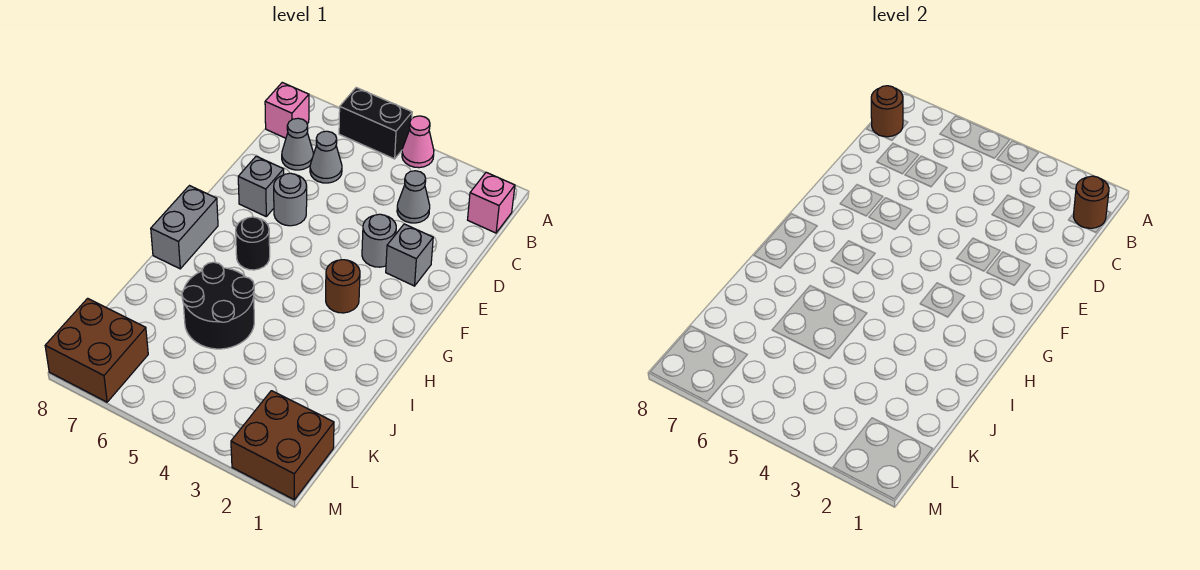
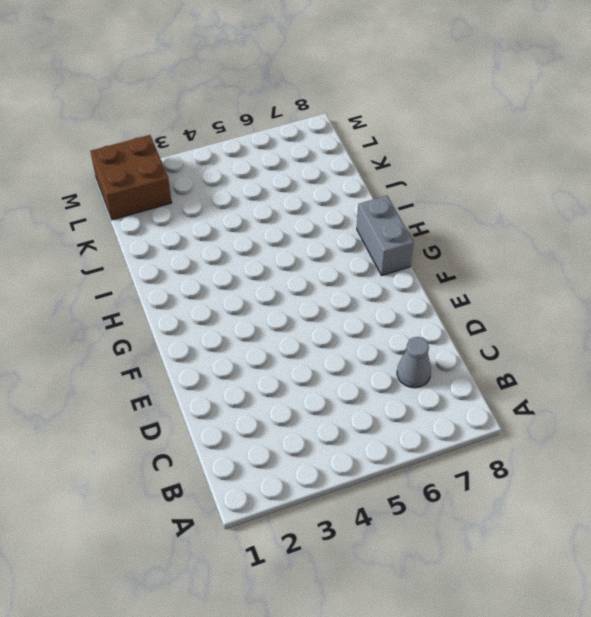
none -> pink cone A4 level 1
none -> black brick A5:A6 level 1
none -> pink brick B1 level 1

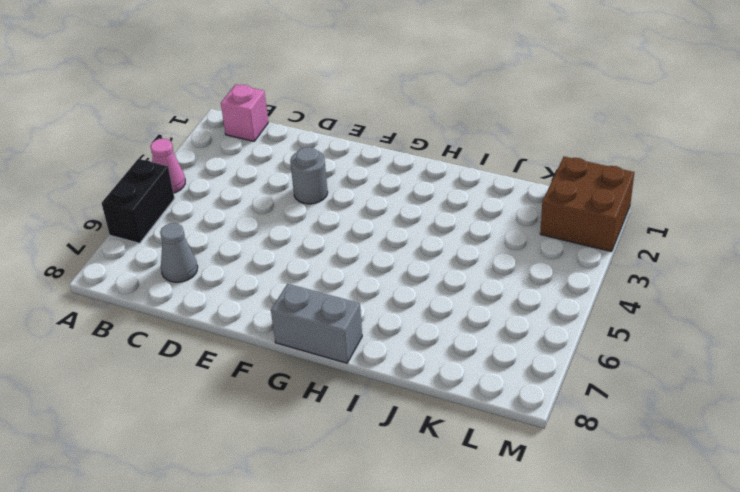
none -> pink brick B8 level 1
none -> grey cone C3 level 1
none -> grey cone C6 level 1

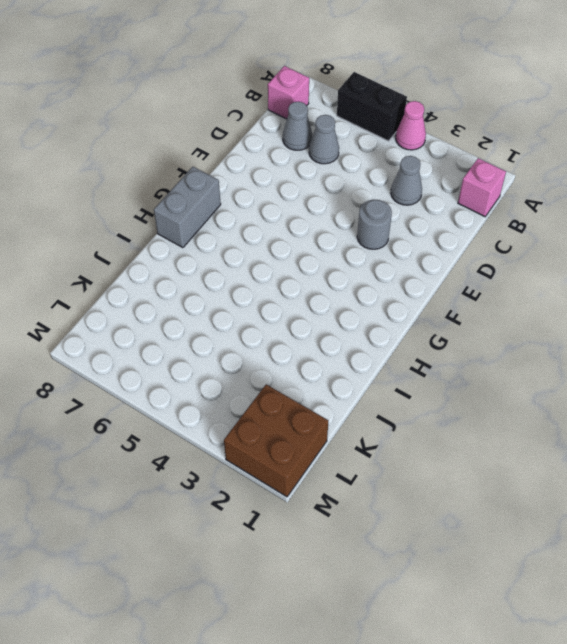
none -> grey brick E2 level 1
none -> grey round brick E6 level 1
none -> grey brick E7 level 1

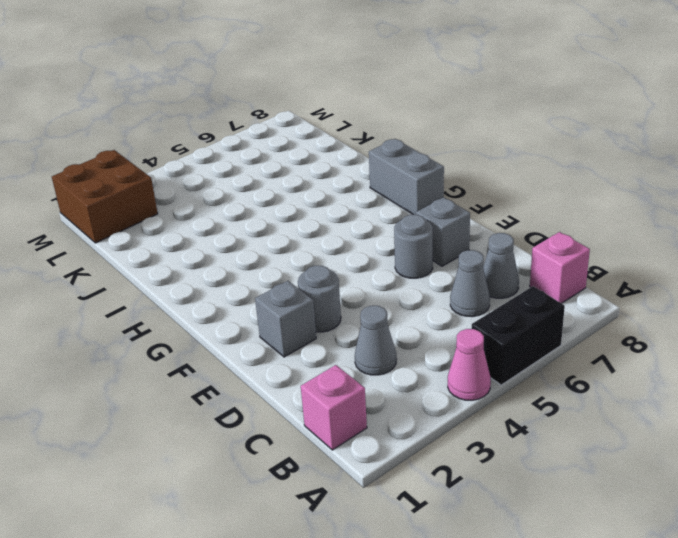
none -> brown round brick G3 level 1
none -> black round brick G6 level 1
none -> black round brick I5:J6 level 1

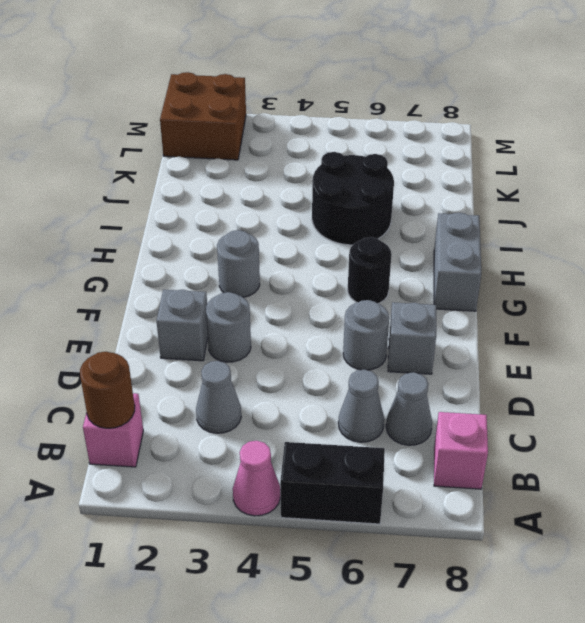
grey round brick G3 level 1 -> brown round brick G3 level 1
none -> brown brick L7:M8 level 1
none -> brown round brick B8 level 2

